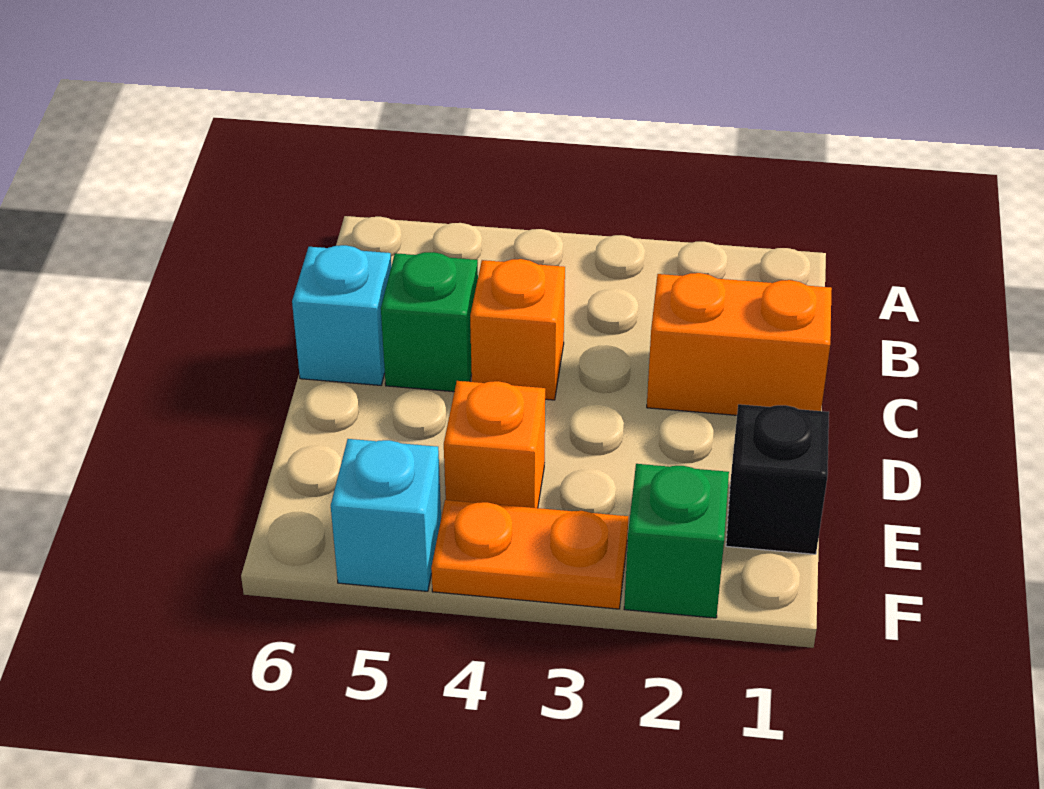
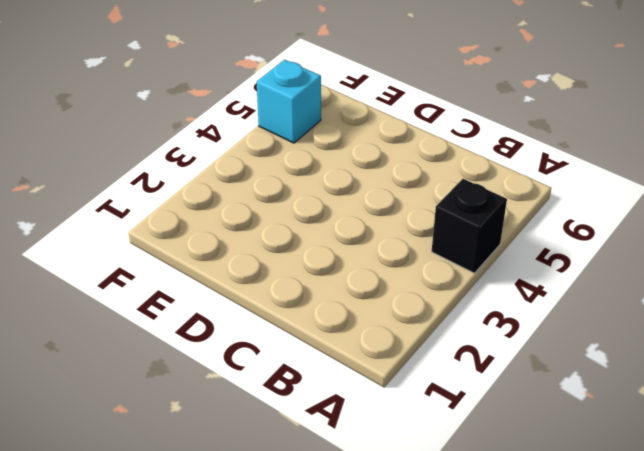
black brick A4 level 1 -> black brick E1 level 1
none -> orange brick C1:C2 level 1
none -> orange brick C4 level 1

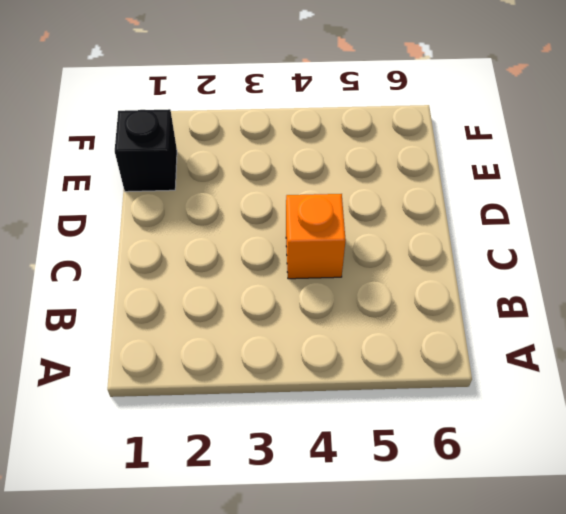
none -> orange brick C1:C2 level 1
none -> green brick C5 level 1

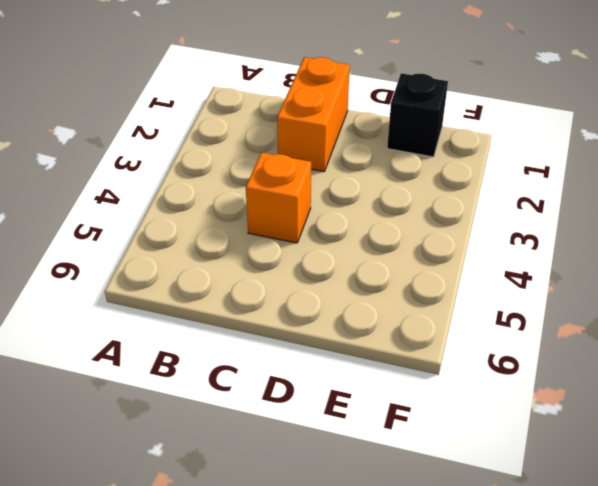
none -> green brick C5 level 1
none -> cyan brick C6 level 1

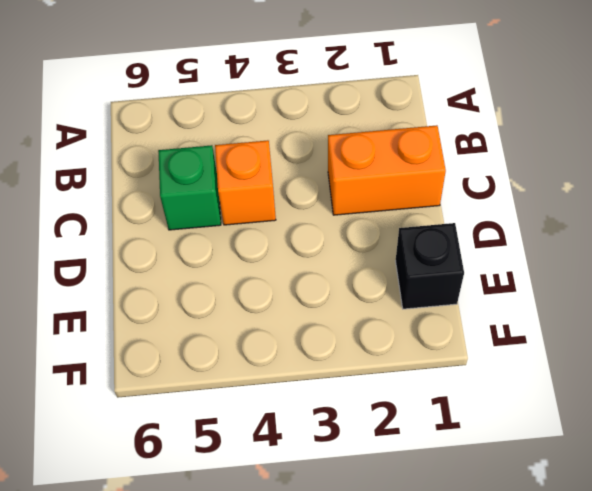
none -> cyan brick C6 level 1
none -> orange brick E4 level 1

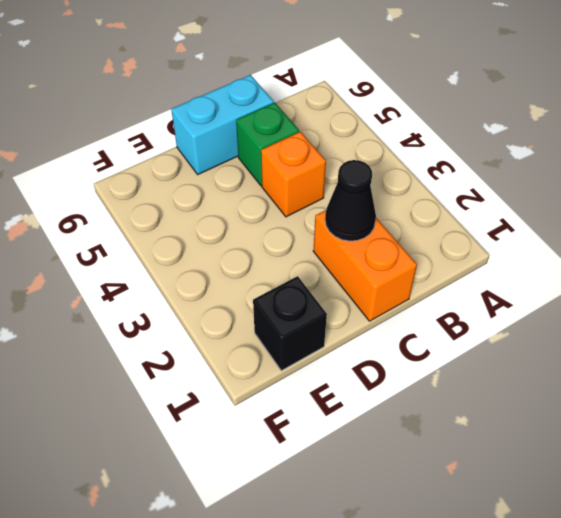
black cone C2 level 2 -> none
cyan brick C6:D6 level 1 -> cyan brick C6 level 1
none -> orange brick E4 level 1
none -> green brick F2 level 1

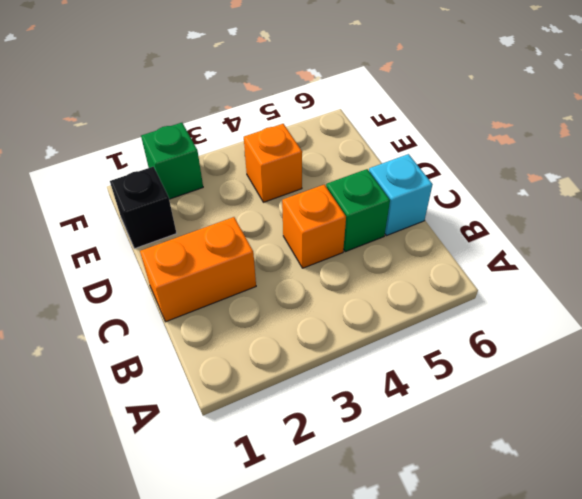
none -> orange plate F3:F4 level 1
none -> cyan brick F5 level 1

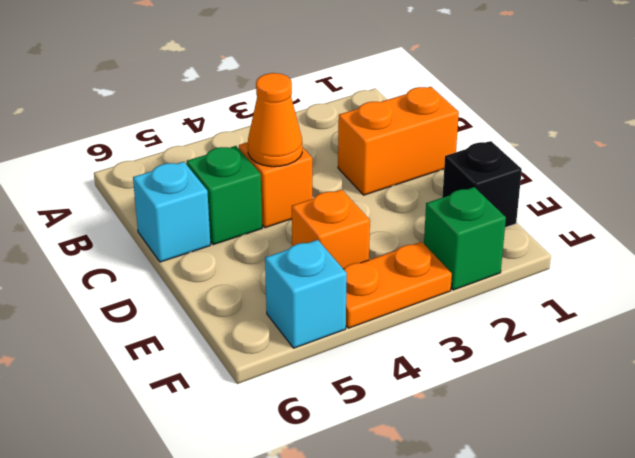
orange cone C4 level 2 -> none

